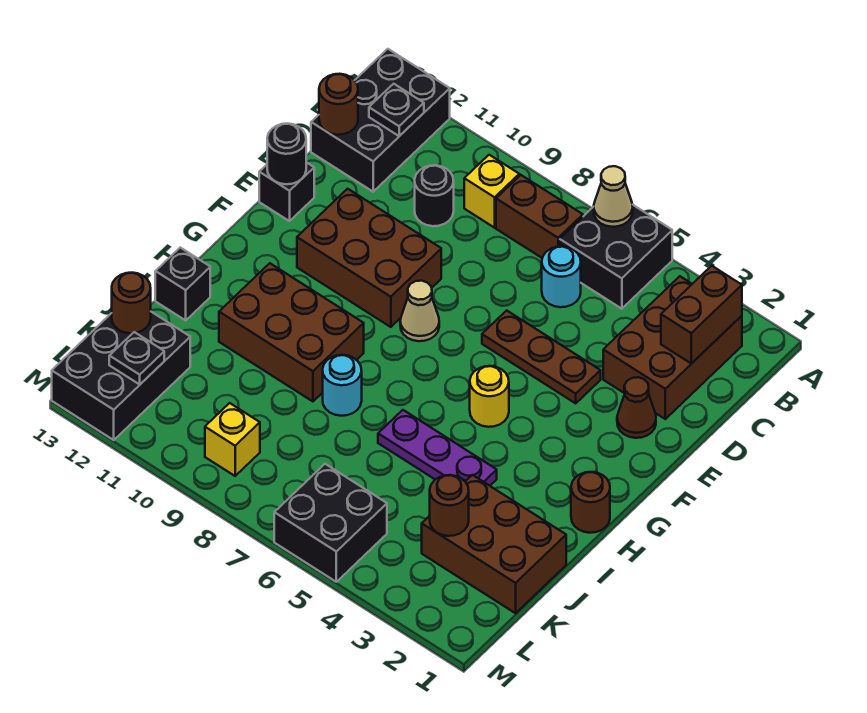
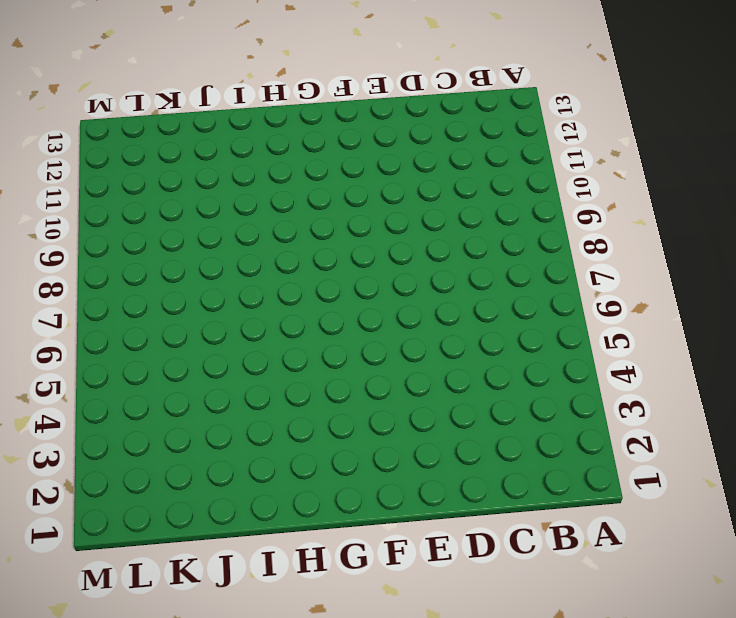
none -> black brick A5:B6 level 1
none -> black brick A12:C13 level 1
none -> brown brick B2:D3 level 1
none -> brown brick B7:B8 level 1

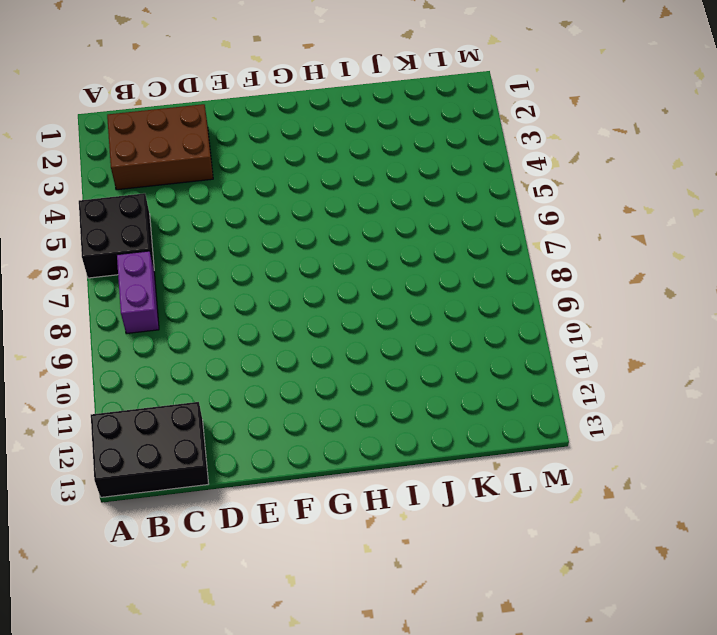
purple brick B7:B8 level 1 -> brown brick B7:B8 level 1
none -> yellow brick B9 level 1
none -> cyan round brick C6 level 1
none -> black round brick C10 level 1
none -> brown cone E2 level 1

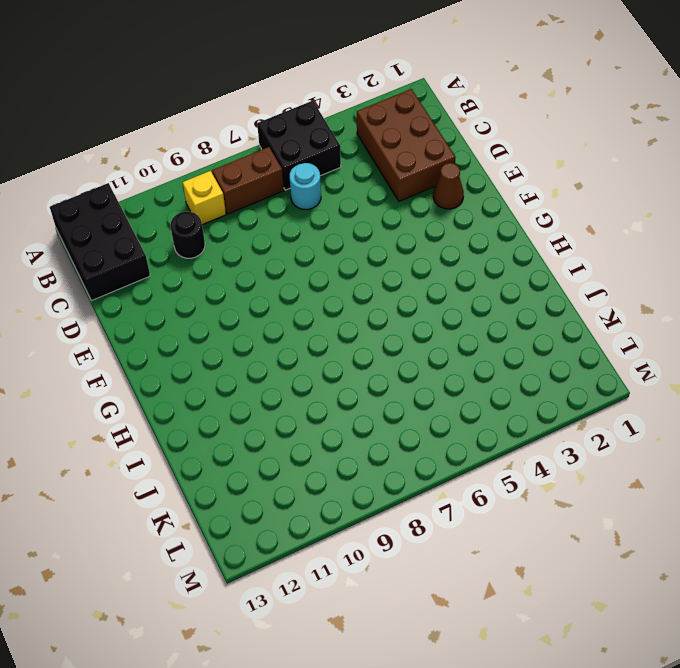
none -> brown plate E4:E6 level 1
none -> brown brick E9:F11 level 1
none -> black brick E13 level 1
none -> tan cone F8 level 1

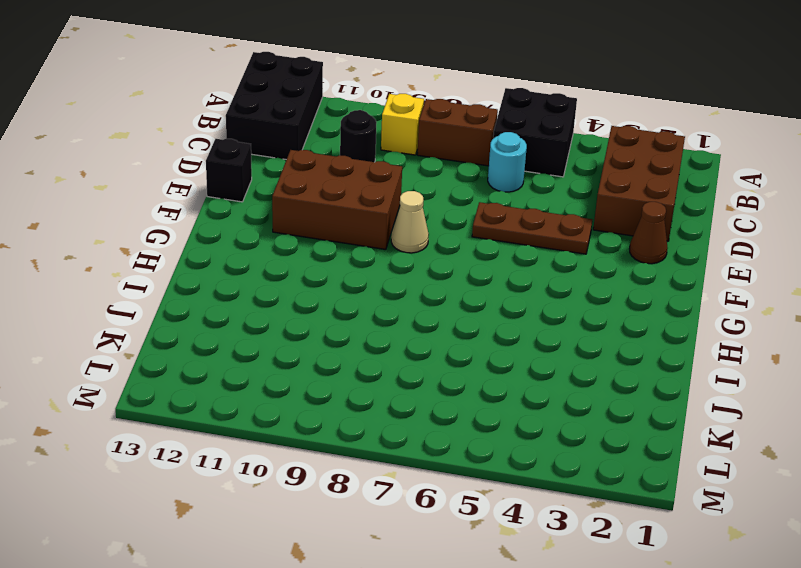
none -> yellow round brick G5 level 1
none -> brown round brick H1 level 1
none -> brown brick H9:I11 level 1
none -> purple plate I4:I6 level 1

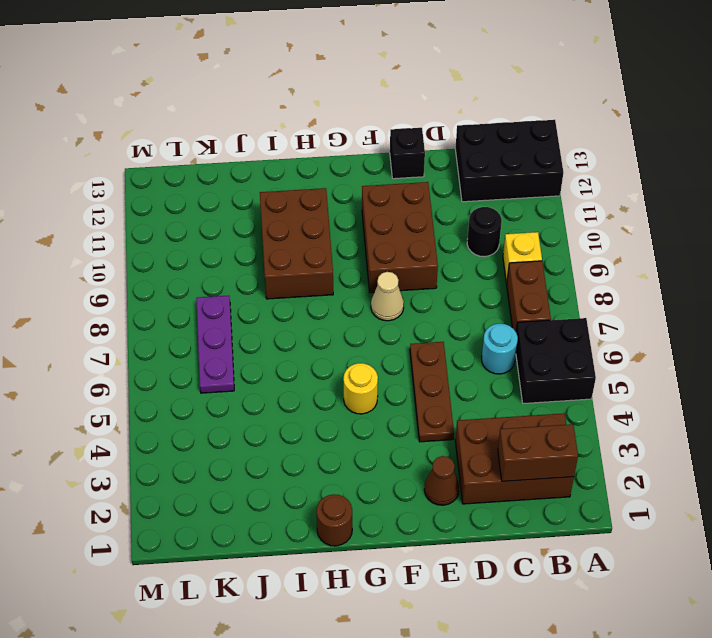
purple plate K6:K8 level 1 -> purple plate I4:I6 level 1
none -> cyan round brick I8 level 1
none -> black brick I13 level 1
none -> brown brick J1:K3 level 1
none -> black brick K12:M13 level 1

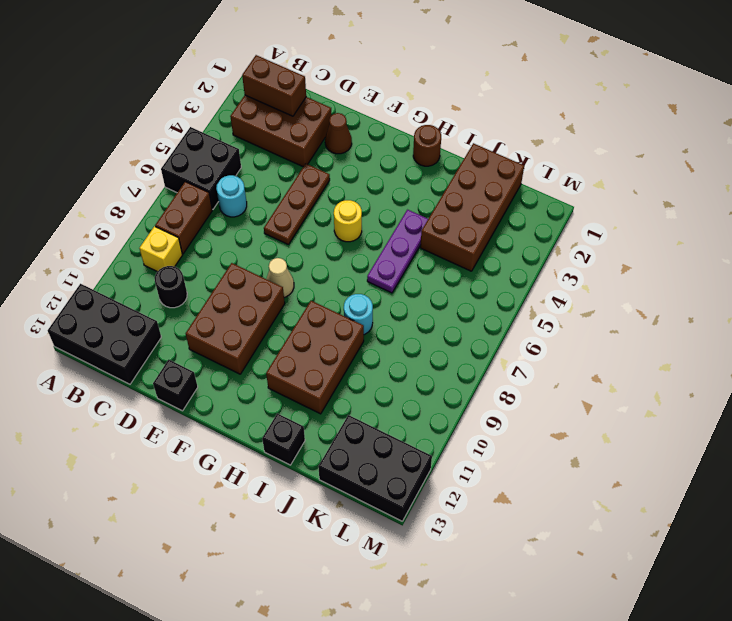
brown brick J1:K4 level 1 -> brown brick J1:K3 level 1
none -> black brick L5:M6 level 1
none -> yellow brick L9 level 1
none -> tan cone A6 level 2
none -> black plate B12 level 2

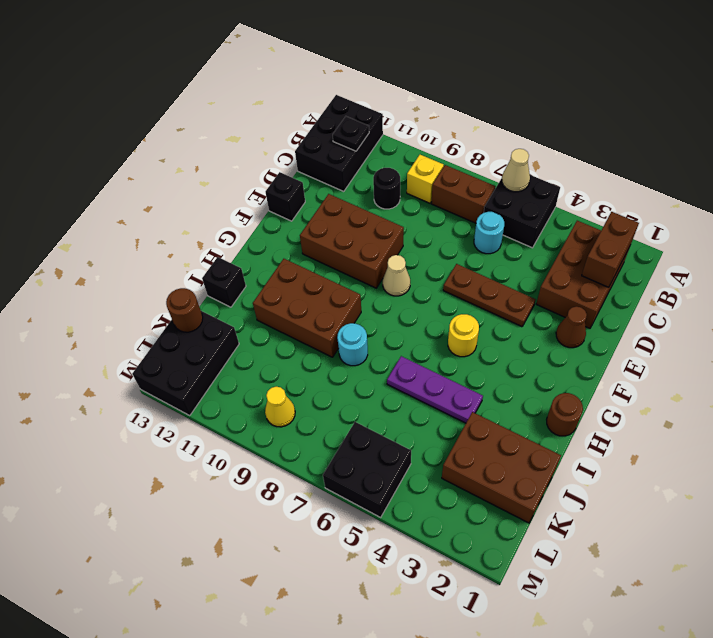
yellow cone L9 level 1 -> yellow brick L9 level 1
none -> brown round brick C13 level 2
none -> black round brick E13 level 2
none -> brown round brick K3 level 2
none -> black plate L12 level 2

